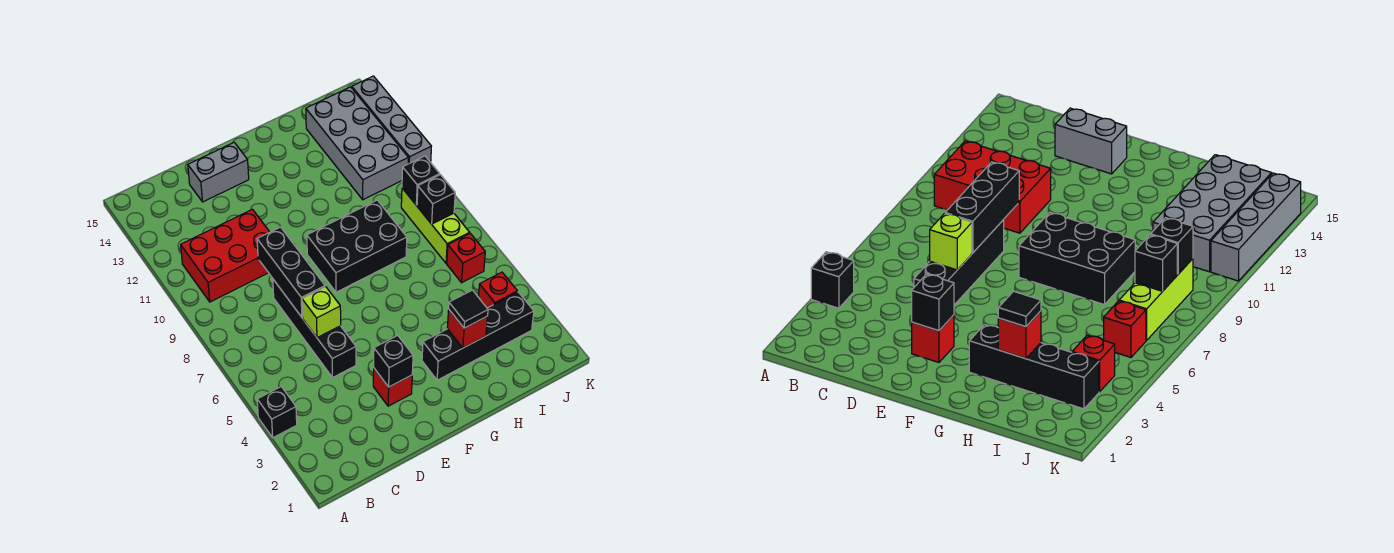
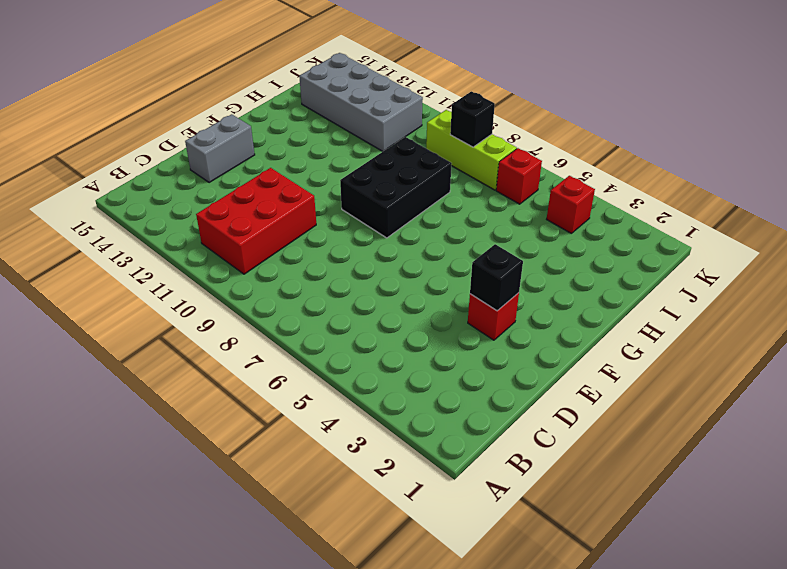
none -> black brick A4 level 1
none -> black brick D5:D8 level 1
none -> black brick G3:J3 level 1

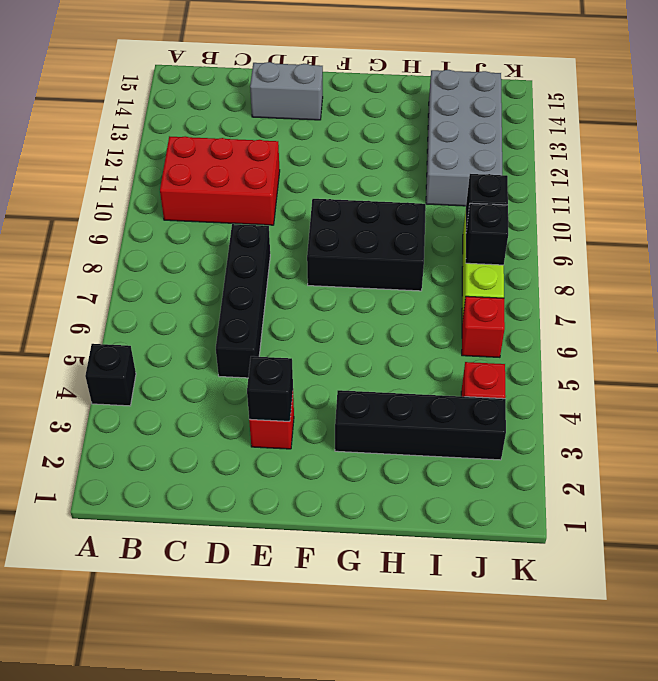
none -> grey brick K11:K14 level 1
none -> lime brick D6 level 2
none -> black brick D7:D9 level 2

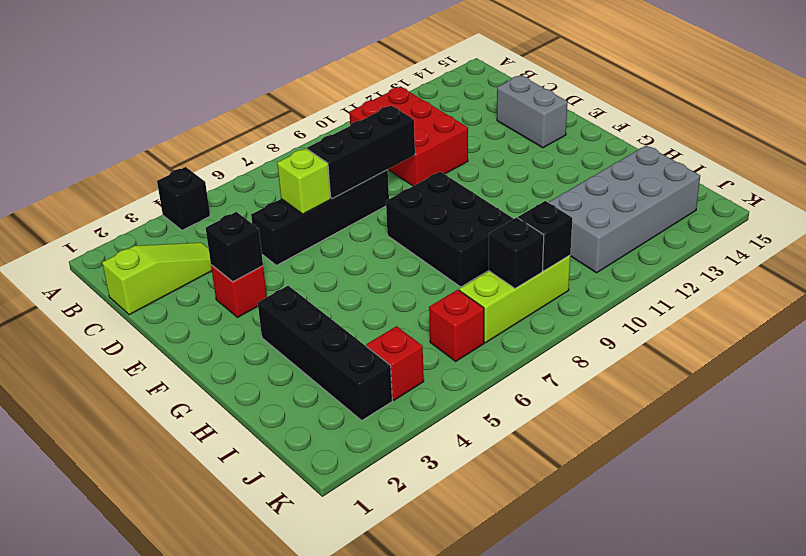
lime slope C1:C3 level 1 top 1 -> none
none -> grey brick K11:K14 level 1
none -> red brick H3 level 2
none -> black tile H3 level 3

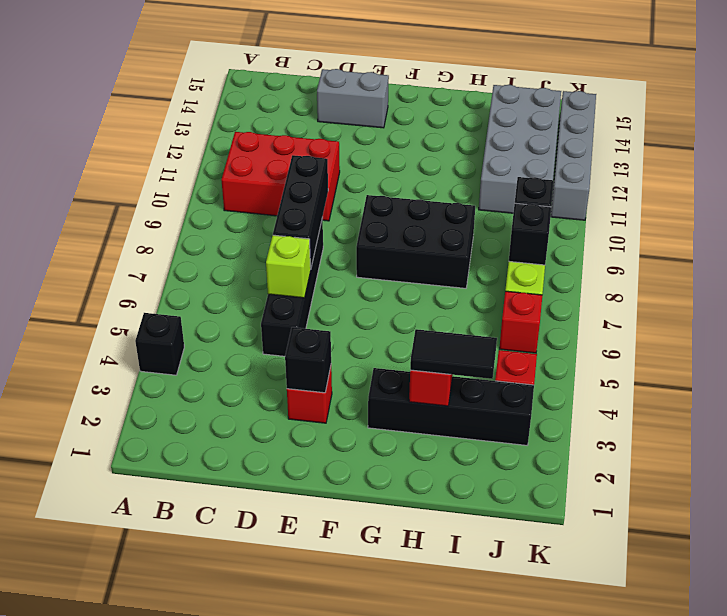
black tile H3:I3 level 3 -> black tile H3 level 3

